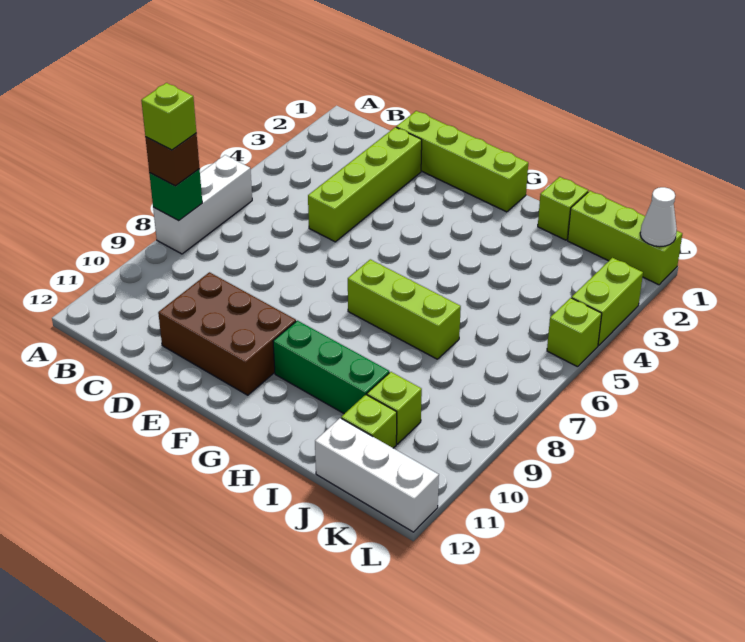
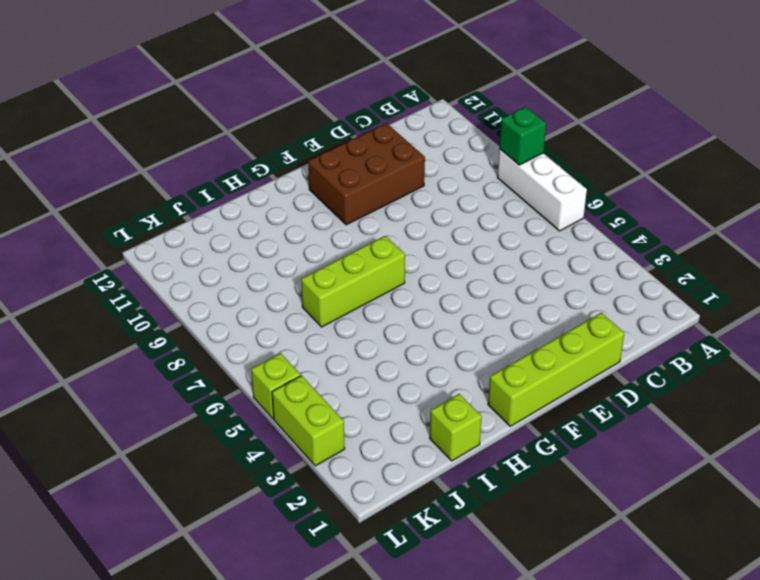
none -> lime brick D2:D5 level 1
none -> green brick G10:I10 level 1
none -> lime brick J1:L1 level 1

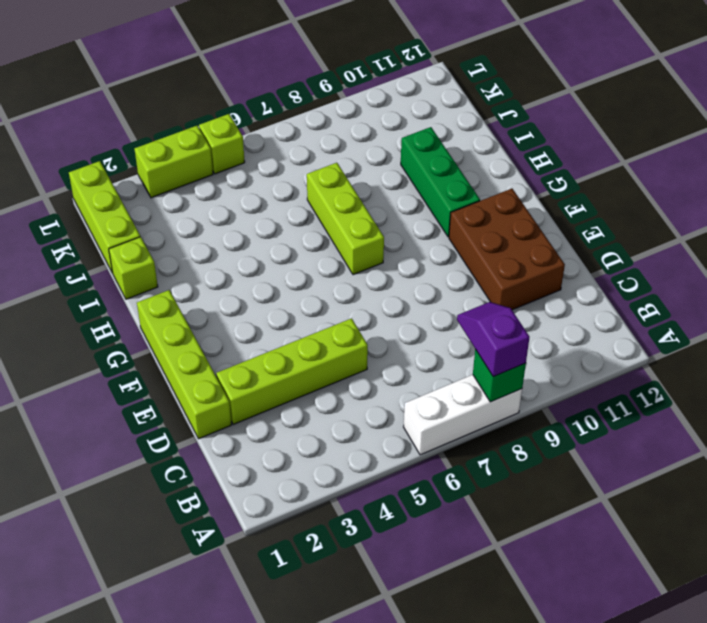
purple slope A8:B8 level 3 top A -> brown brick A8 level 3
none -> lime brick J10 level 1
none -> lime brick J11 level 1
none -> white brick J12:L12 level 1

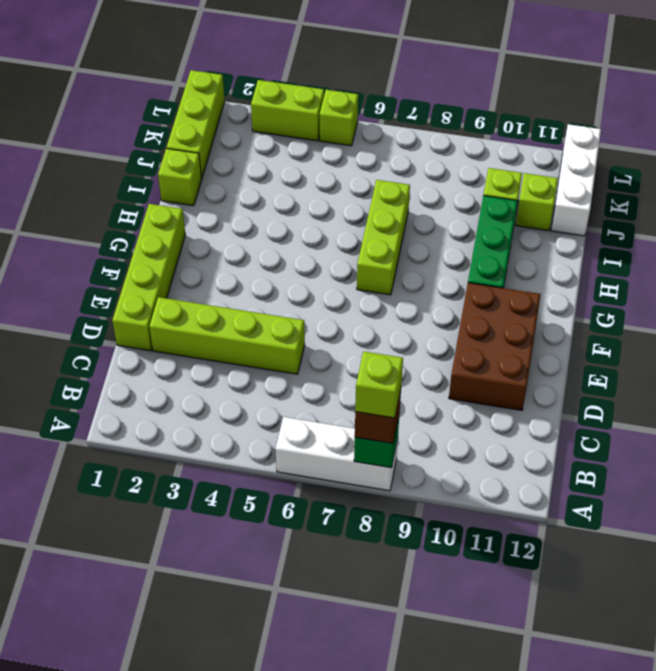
none -> white cone L1 level 2

